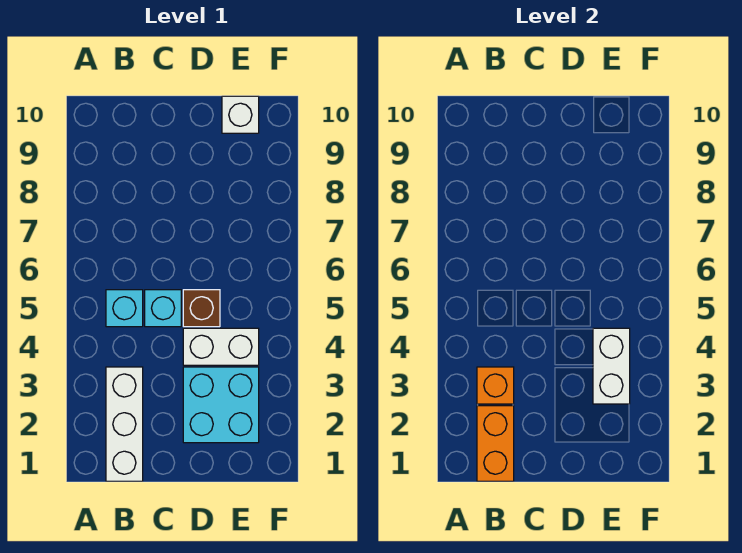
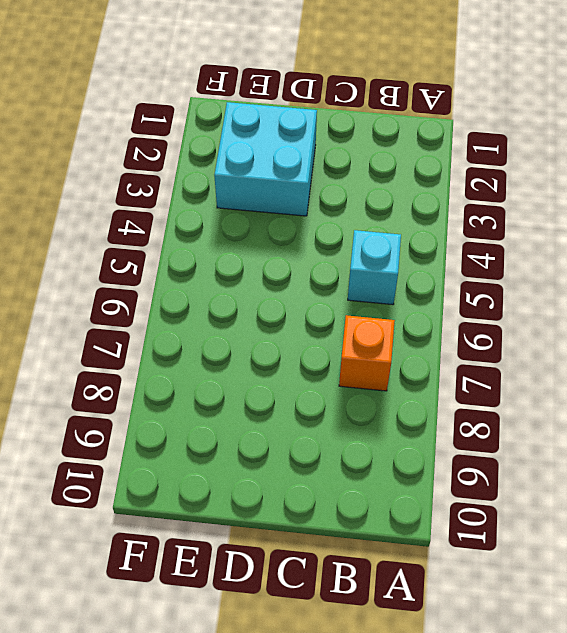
orange brick B7 level 1 -> orange brick B3 level 2
none -> white brick B1:B3 level 1
none -> cyan brick C5 level 1

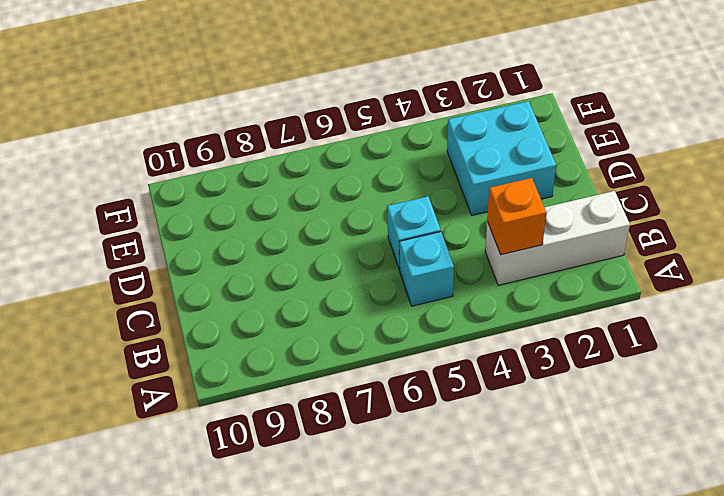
none -> white brick D4:E4 level 1
none -> brown brick D5 level 1

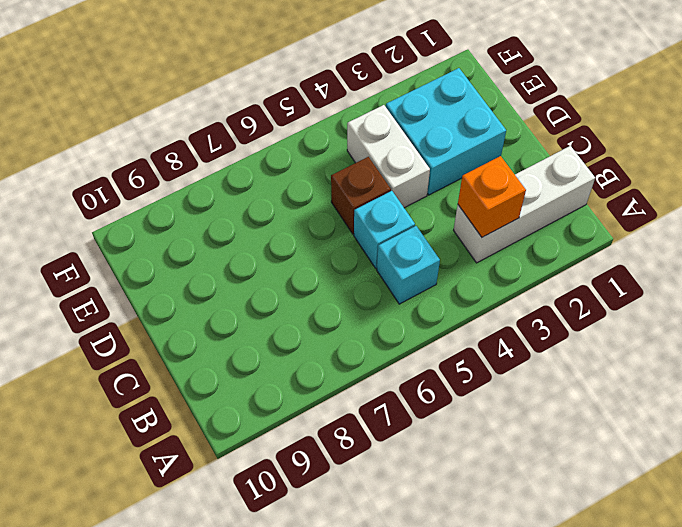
none -> white brick E10 level 1
none -> orange brick B1:B2 level 2

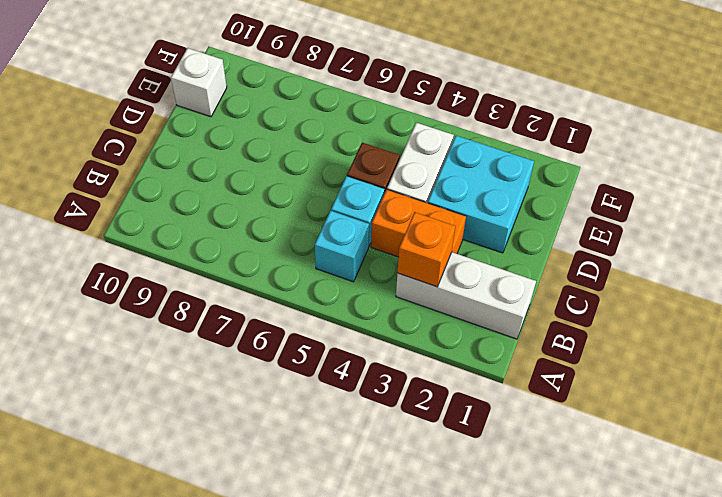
orange brick C3:C4 level 1 -> orange brick B1:B2 level 2
none -> white brick E3:E4 level 2

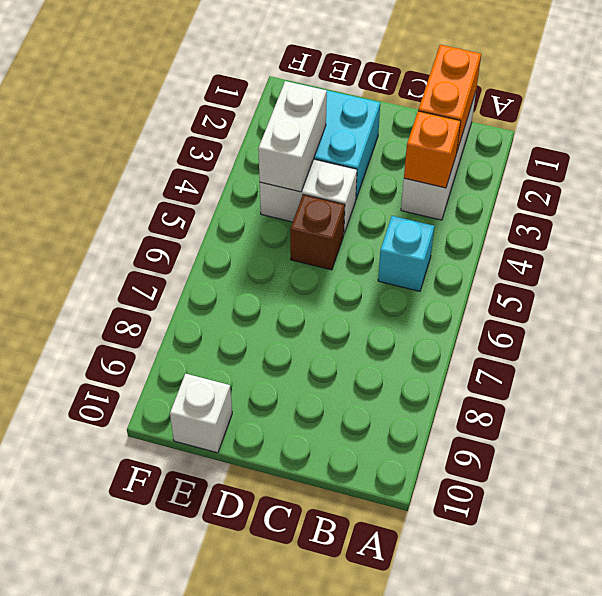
none -> cyan brick C5 level 1

